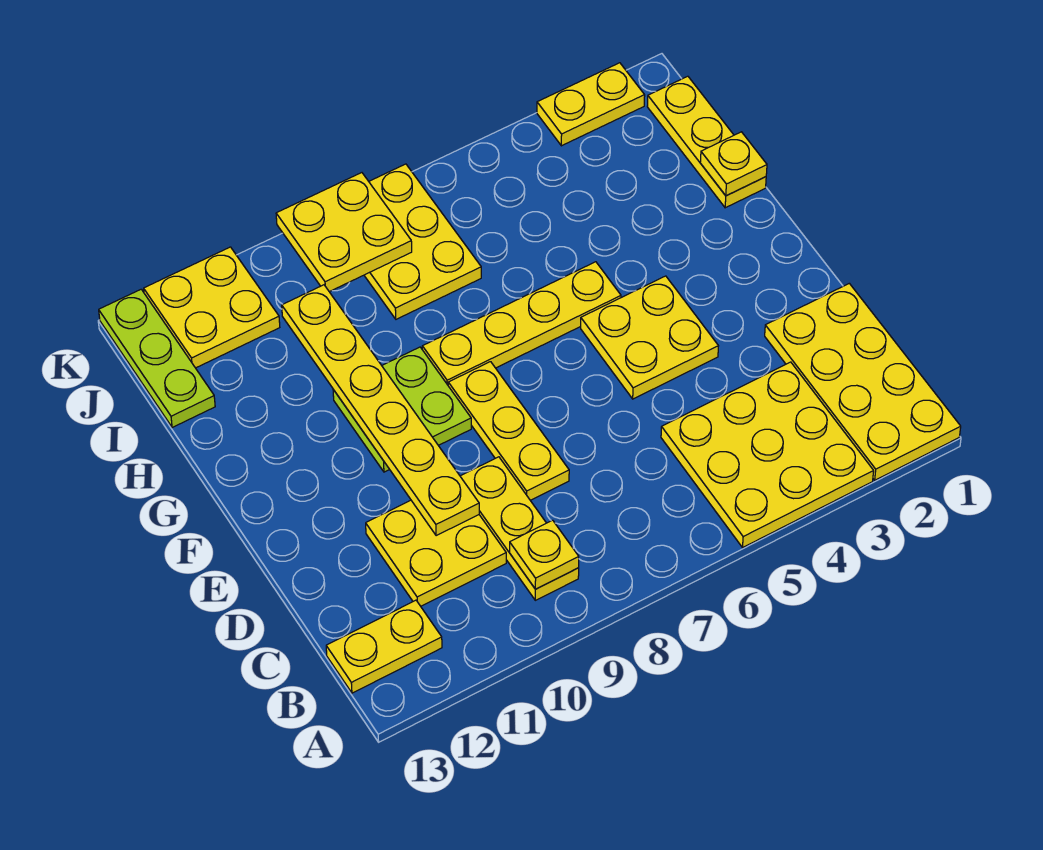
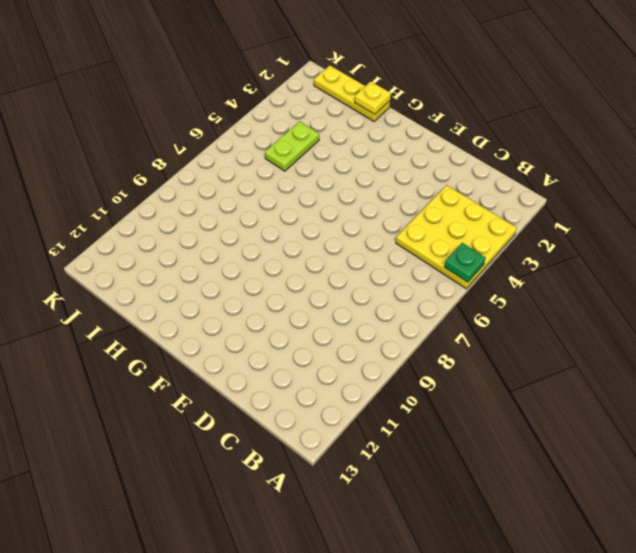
green plate A5 level 2 -> none
lime plate I4:I5 level 1 -> none
none -> yellow plate A1:D2 level 1
none -> yellow plate B9:D9 level 1
none -> yellow plate B12:B13 level 1

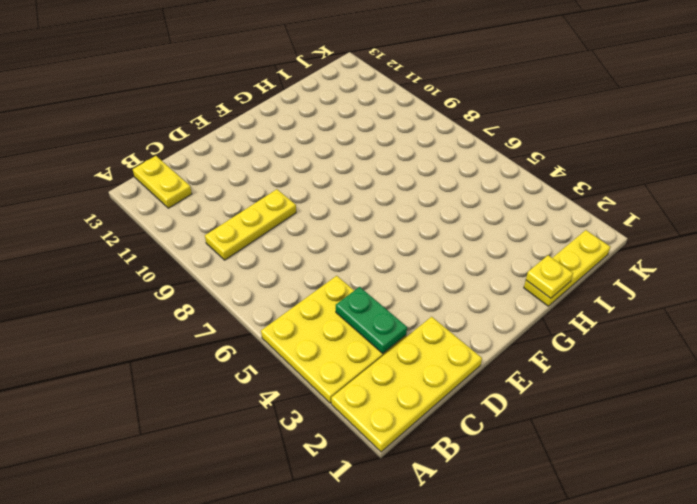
green plate C3:C4 level 2 -> none
none -> yellow plate C10:D11 level 1
none -> yellow plate D8:F8 level 1
none -> yellow plate E4:F5 level 1

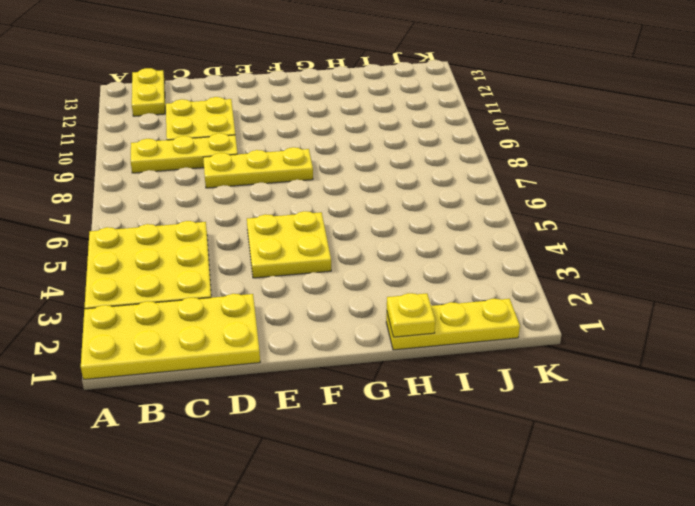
none -> lime plate F9:G10 level 1
none -> yellow plate G5:G8 level 1
none -> yellow plate I7:K8 level 1

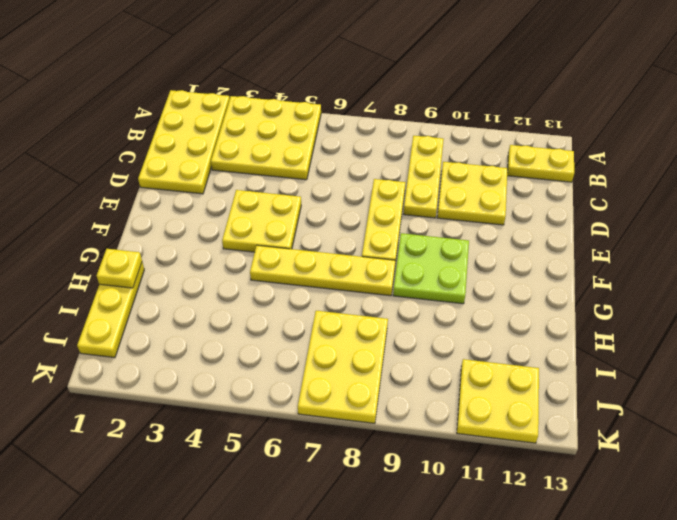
none -> lime plate I13:K13 level 1
none -> yellow plate K2:K3 level 1
none -> yellow plate B9 level 2

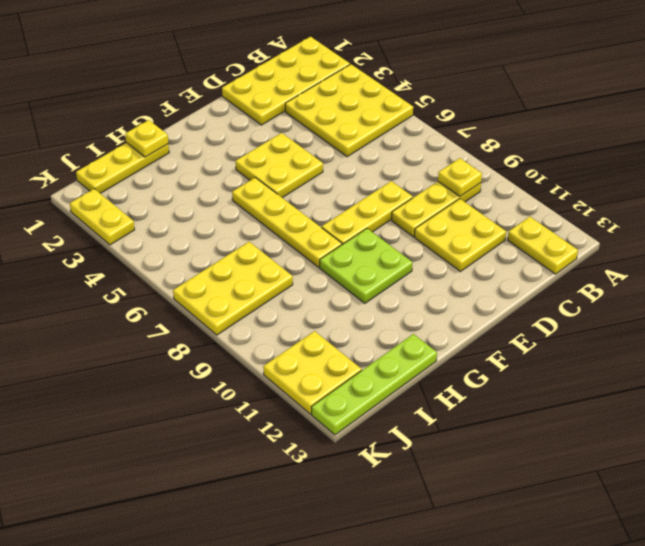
lime plate H13:K13 level 1 -> lime plate I13:K13 level 1
none -> yellow plate D10:I10 level 2
none -> yellow plate J8:K9 level 2

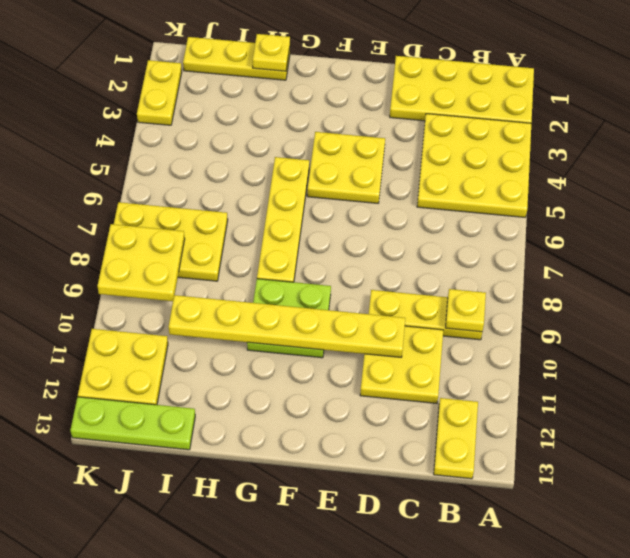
none -> yellow plate D8:F8 level 1

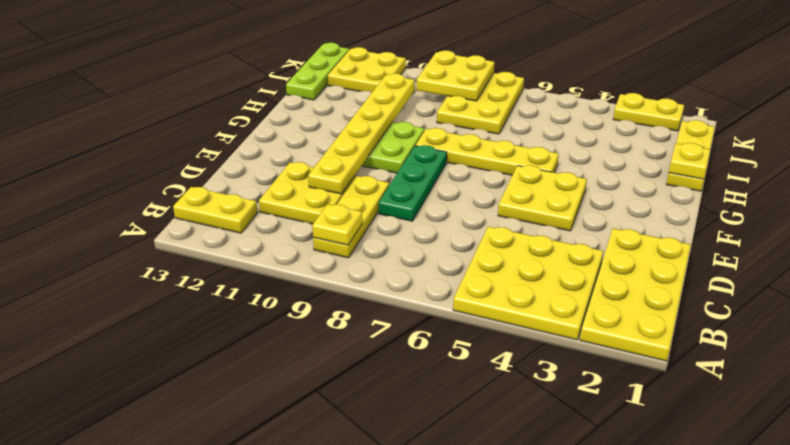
green plate D8:F8 level 1 -> yellow plate D8:F8 level 1

